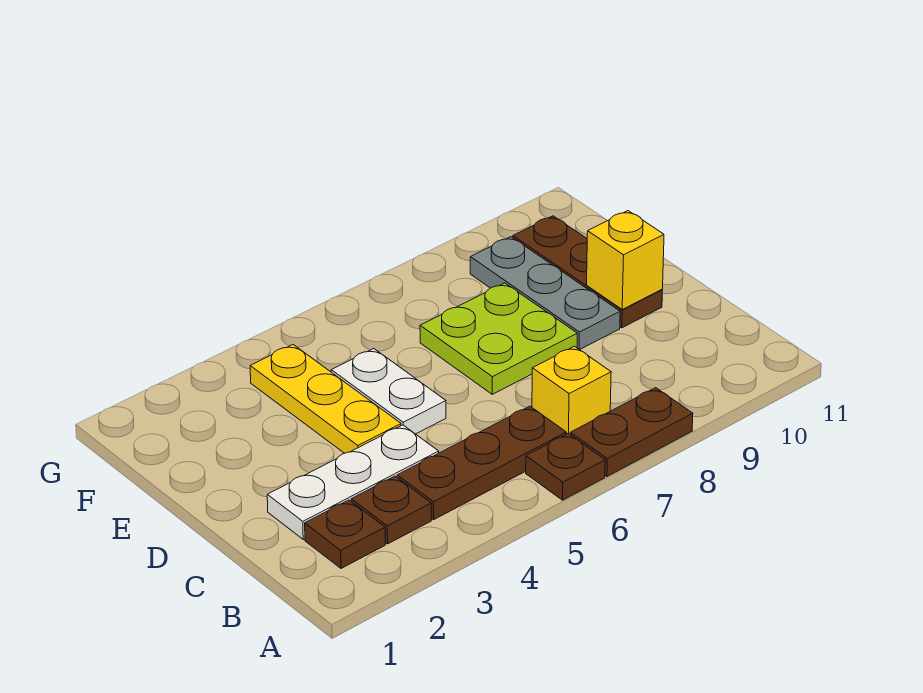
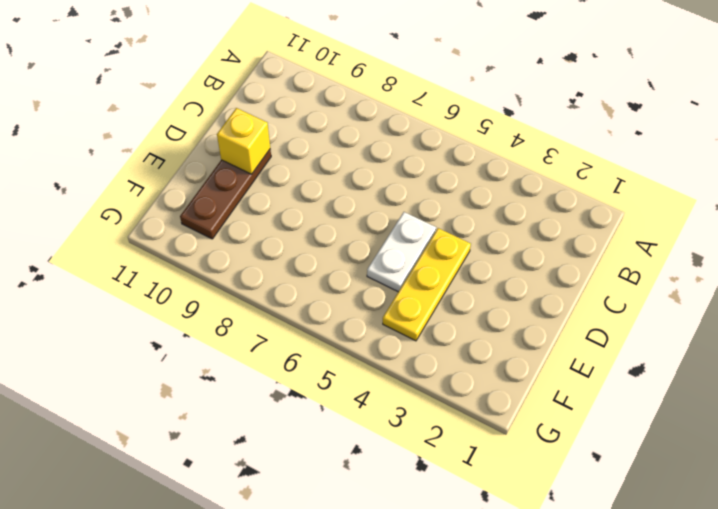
none -> brown plate A6 level 1
none -> brown plate A7:A8 level 1
none -> brown plate B2 level 1

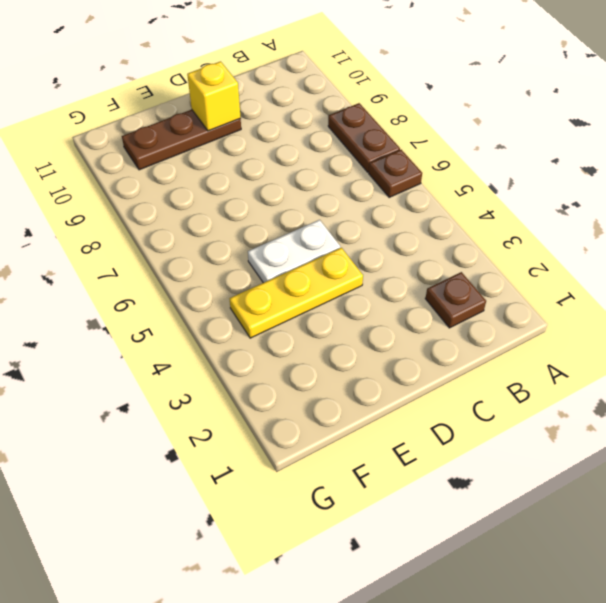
none -> brown plate B3 level 1
none -> brown plate B4:B6 level 1
none -> yellow brick B7 level 1

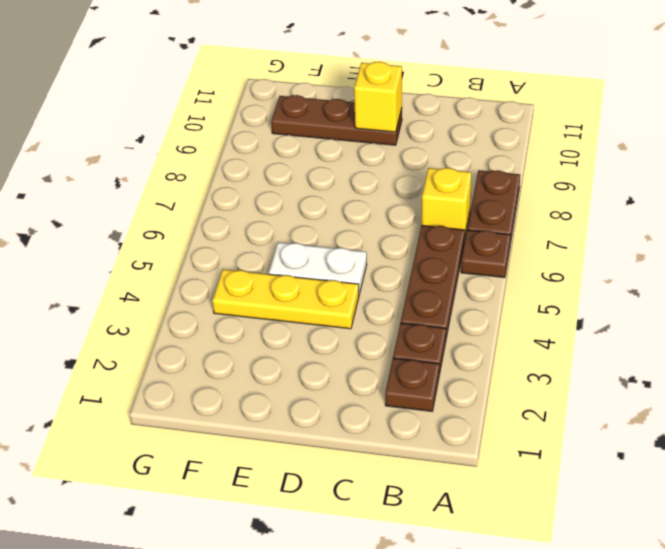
none -> white plate C2:C4 level 1
none -> lime plate D7:E8 level 1
none -> grey plate D9:F9 level 1

